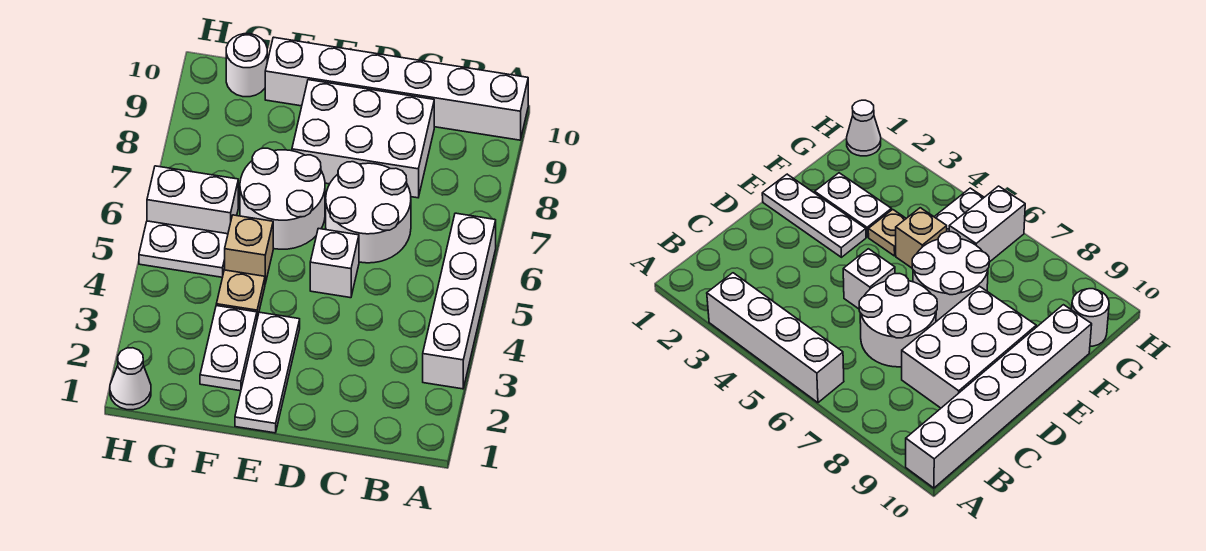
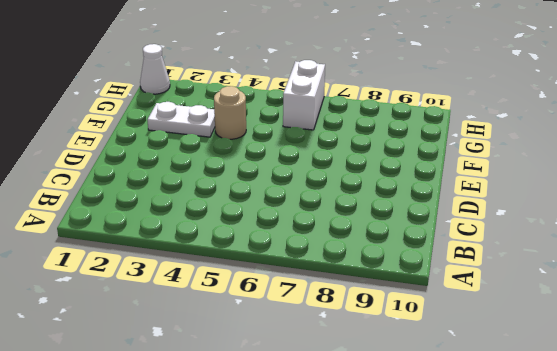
tan round brick F4 level 1 -> tan plate F4 level 1
none -> white brick A3:A6 level 1
none -> white brick A10:F10 level 1
none -> white round brick C6:D7 level 1

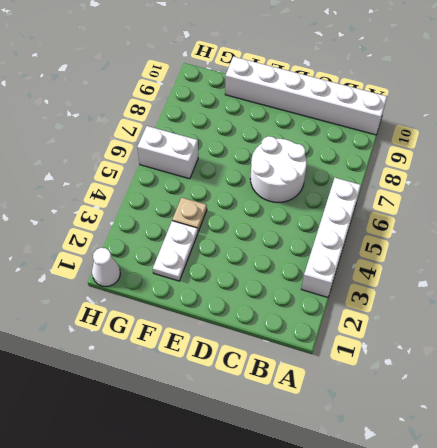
none -> white brick C8:E9 level 1
none -> white brick D5 level 1
none -> white plate E1:E3 level 1

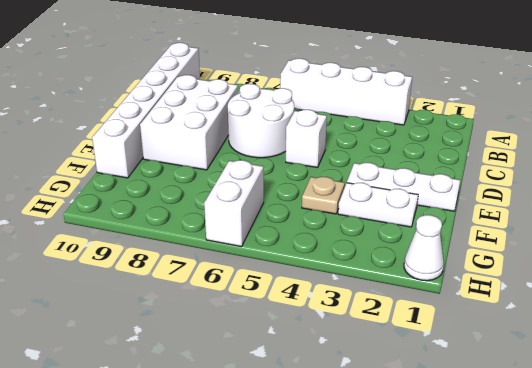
none -> white round brick E6:F7 level 1
none -> tan brick F5 level 1
none -> white plate G5:H5 level 1

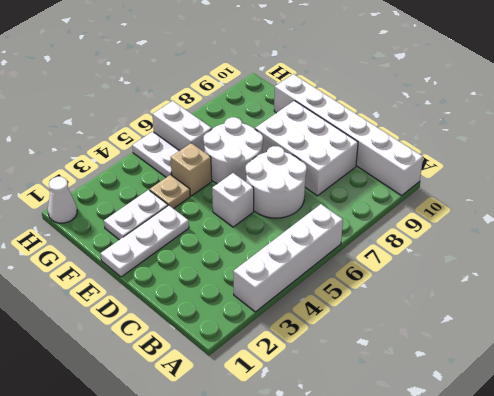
none -> white round brick G10 level 1

